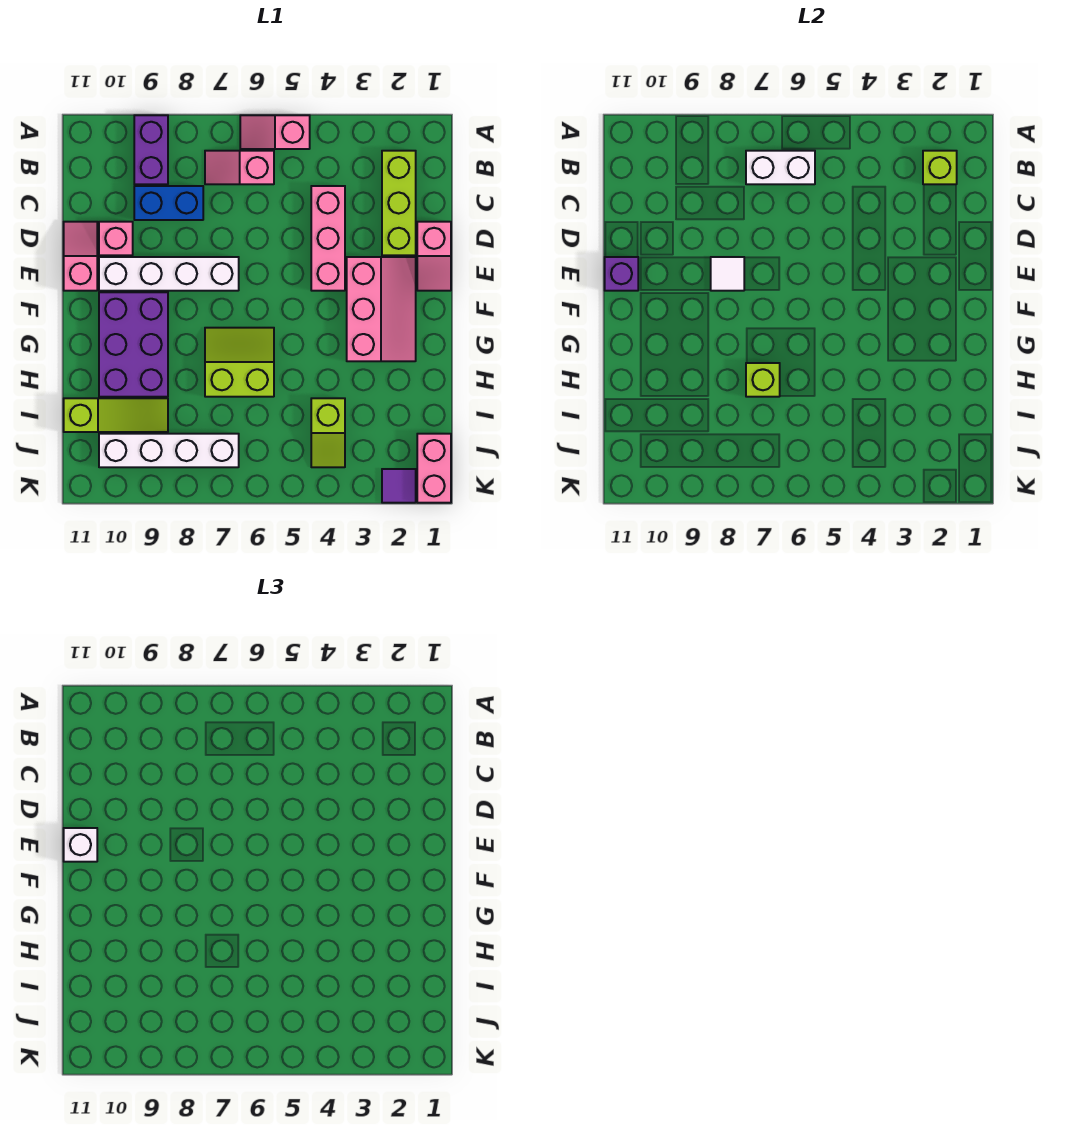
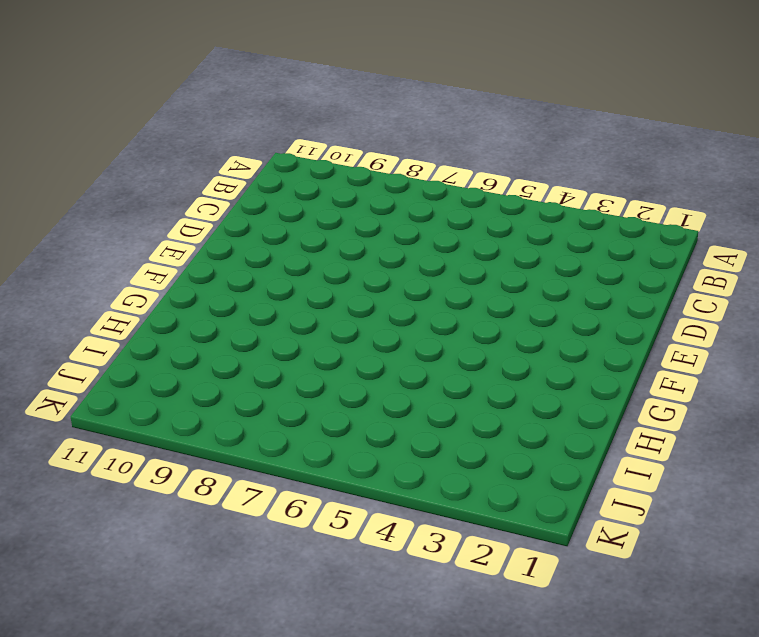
none -> pink slope A5:A6 level 1 top 5
none -> purple brick A9:B9 level 1
none -> lime brick B2:D2 level 1

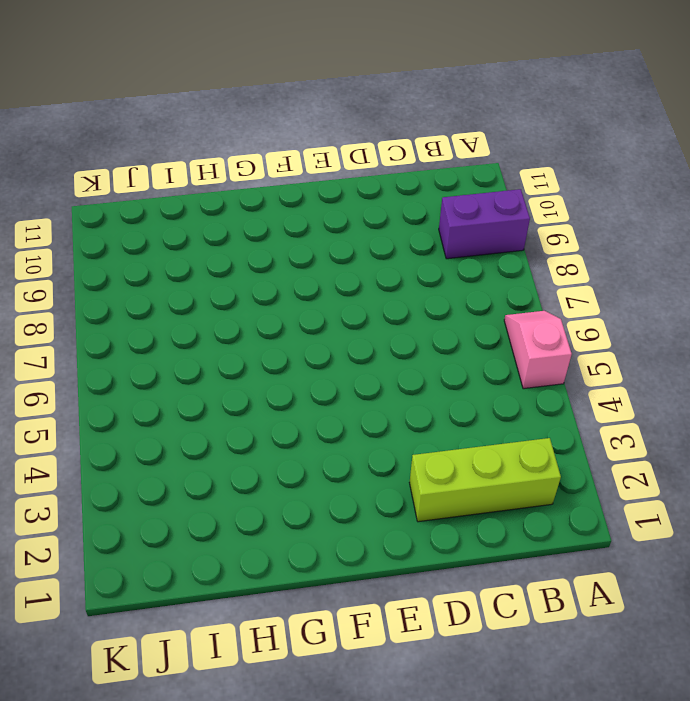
none -> pink slope B6:B7 level 1 top 6
none -> pink brick C4:E4 level 1
none -> blue brick C8:C9 level 1

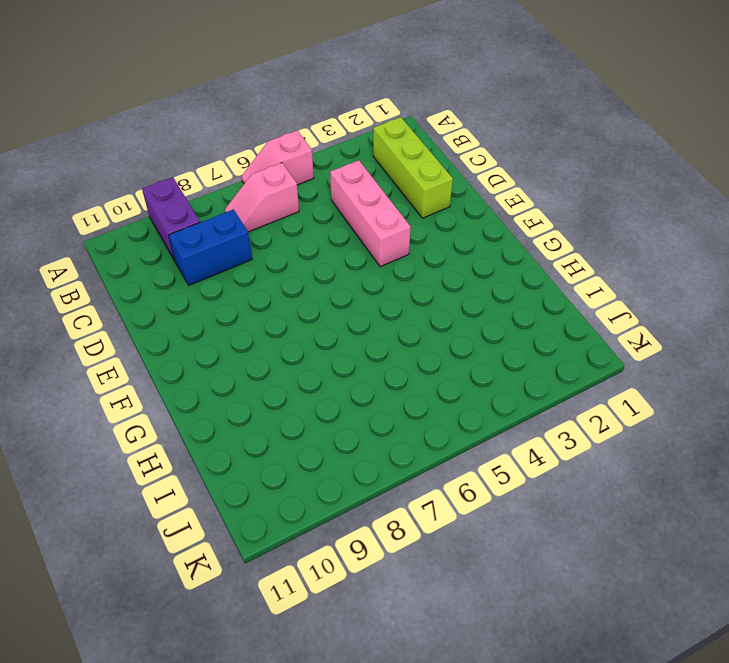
none -> pink slope D1:E1 level 1 top D
none -> pink brick D10 level 1
none -> pink slope D11:E11 level 1 top E

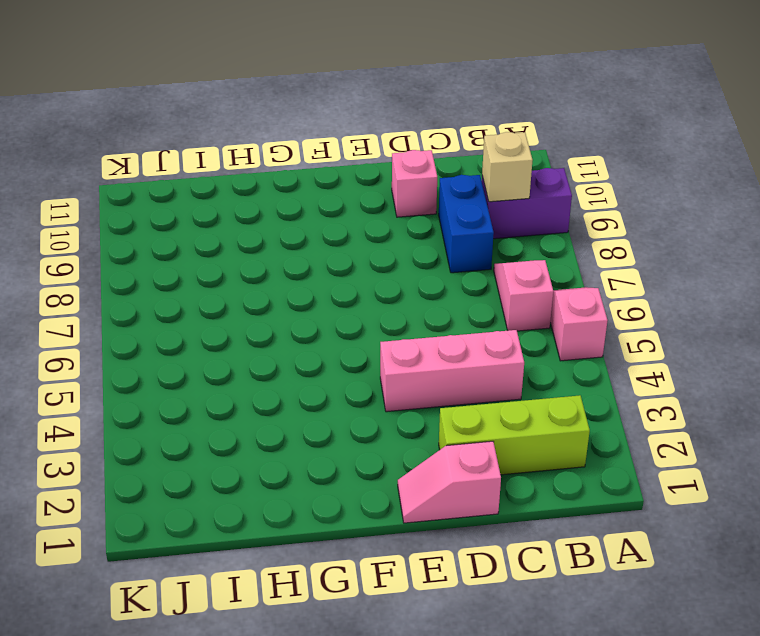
tan brick B9 level 2 -> none
none -> pink slope D11:E11 level 1 top E
none -> pink slope E2:G3 level 1 top 3
none -> white brick E7:E10 level 1

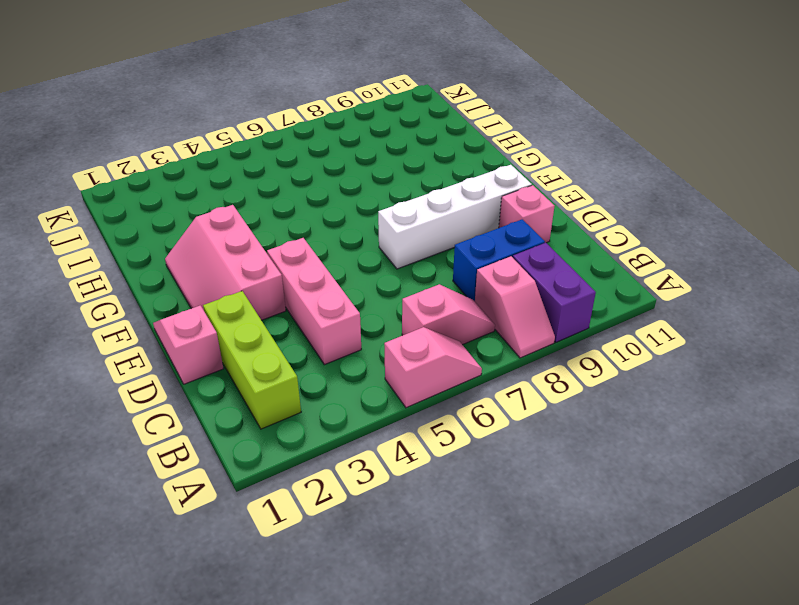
pink slope A8:B8 level 1 top B -> pink slope D11:E11 level 1 top E
none -> purple brick F9:H10 level 1
none -> lime slope G6:H7 level 1 top H
none -> lime slope I4:J4 level 1 top I

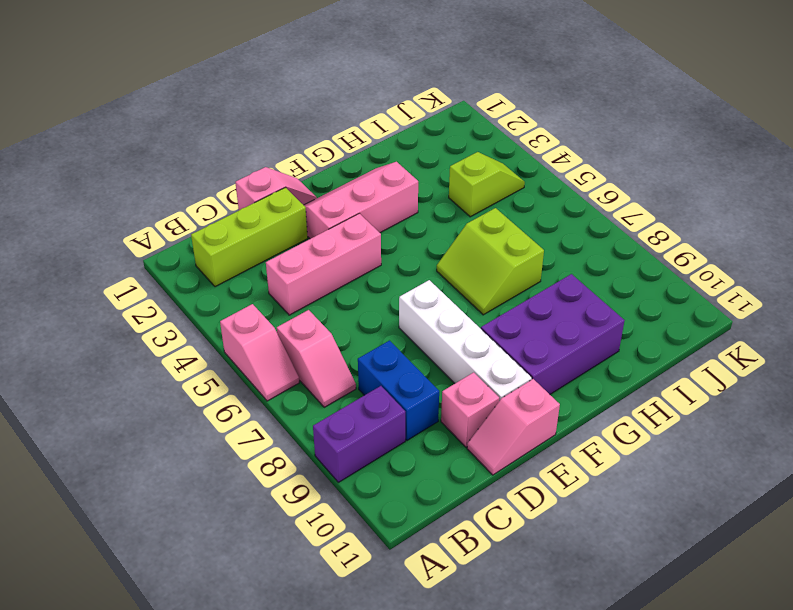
none -> lime slope I9:I11 level 1 top 11
none -> pink brick J1:K1 level 1
none -> white brick J7:J10 level 1

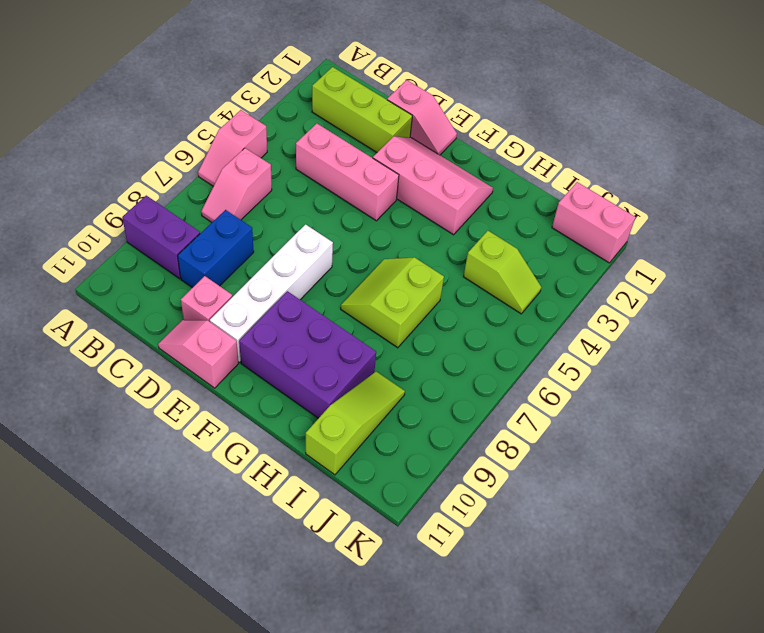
none -> white brick J7:J10 level 1
none -> purple tile K2 level 1
none -> lime brick B2 level 2

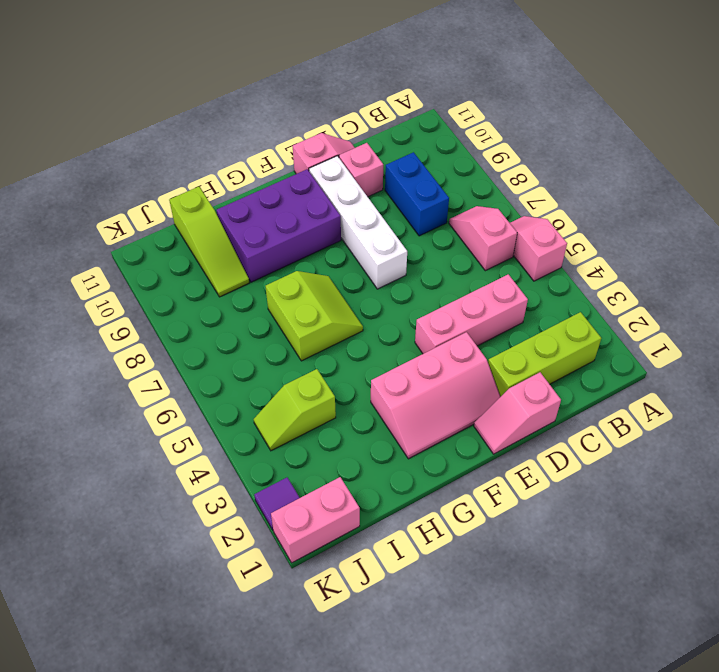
none -> purple brick A9:B9 level 1
none -> white brick J7:J10 level 1
none -> lime brick B2 level 2

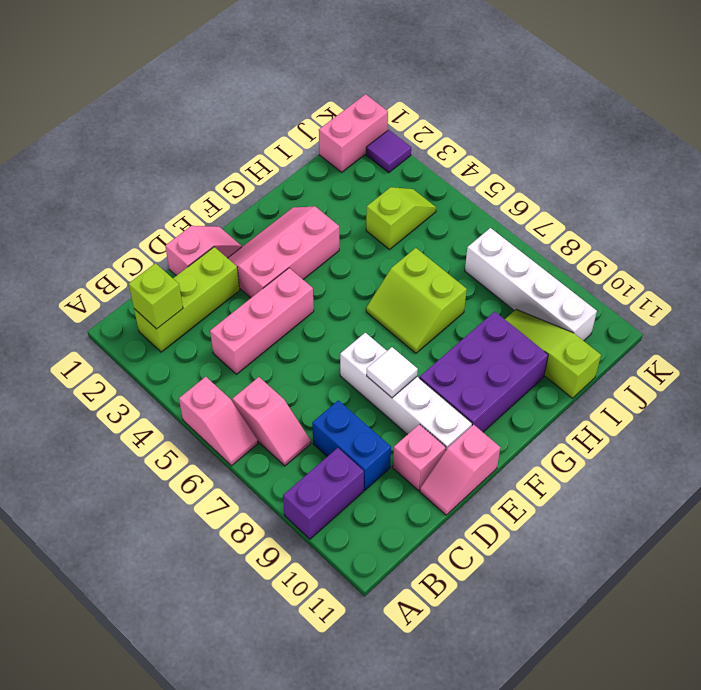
none -> white brick B6:B7 level 2
none -> purple brick E11 level 2
none -> lime brick H7 level 2

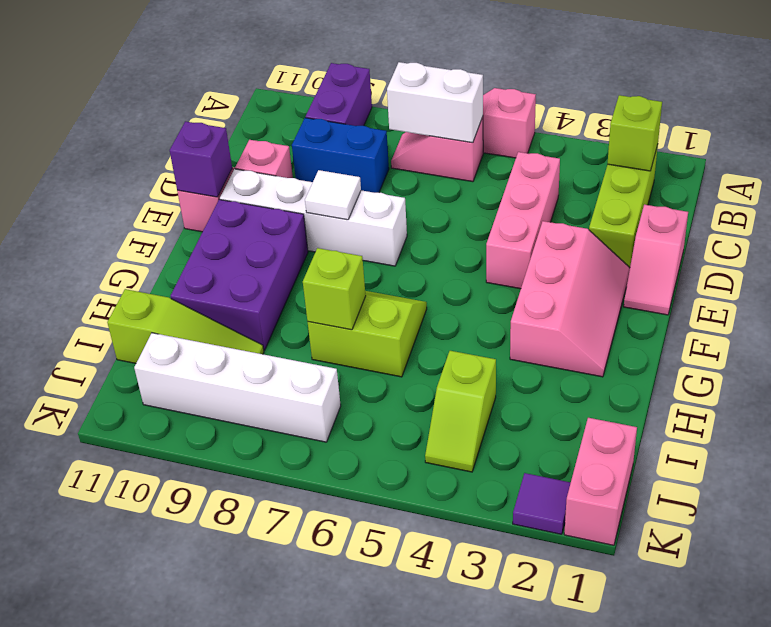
none -> white brick E11 level 3

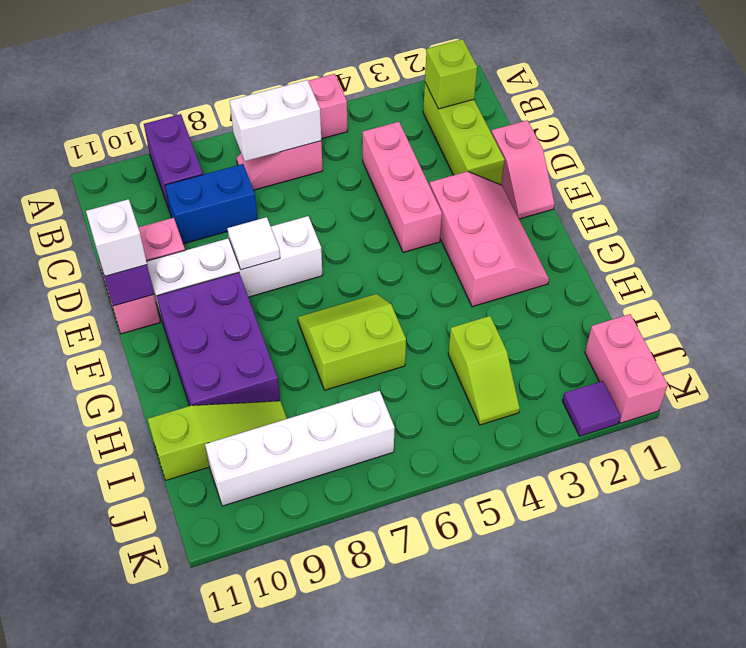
none -> lime brick H7 level 2

